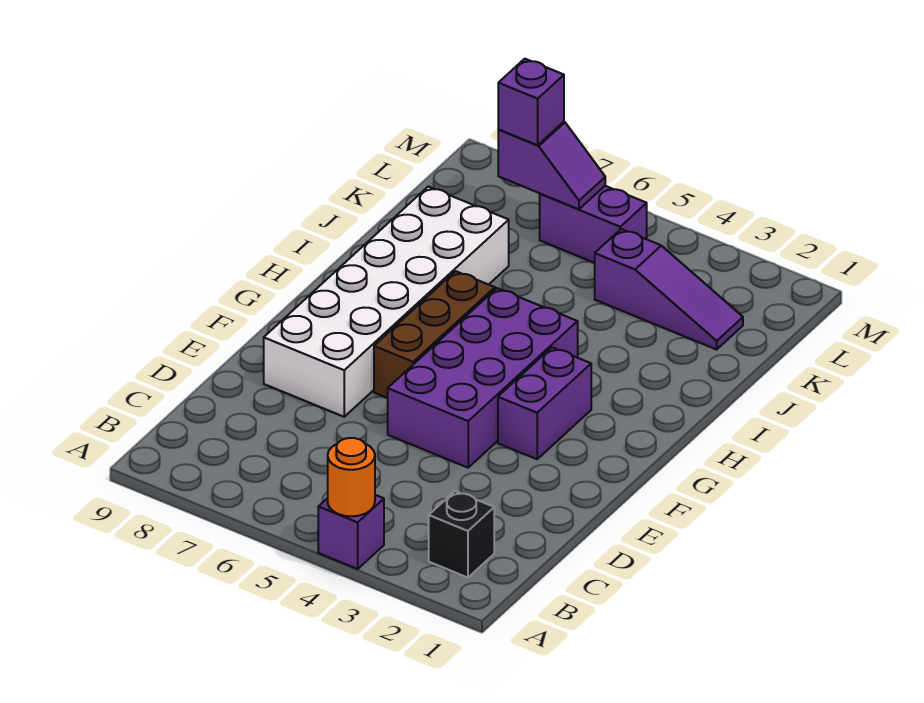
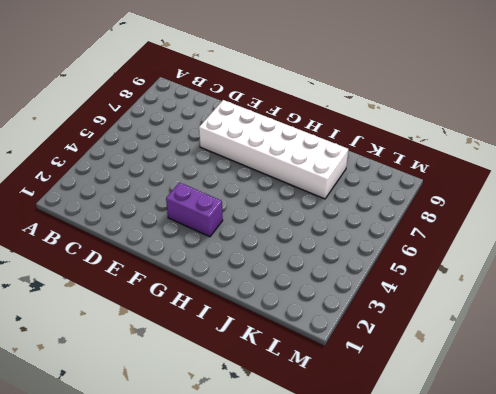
none -> purple brick A4 level 1
none -> black brick B2 level 1

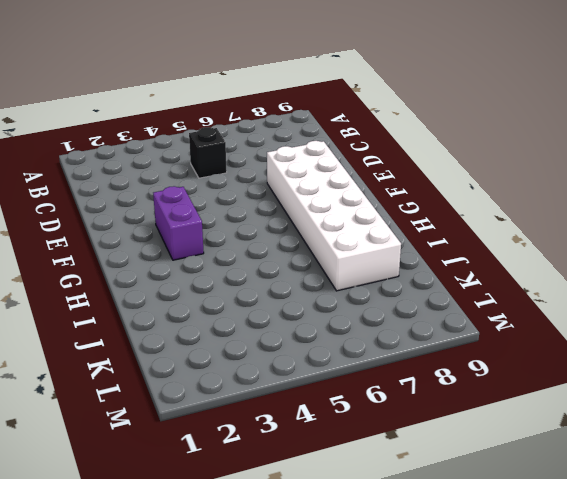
black brick C5 level 1 -> black brick B2 level 1
none -> purple brick A4 level 1
none -> purple brick E4:H5 level 1

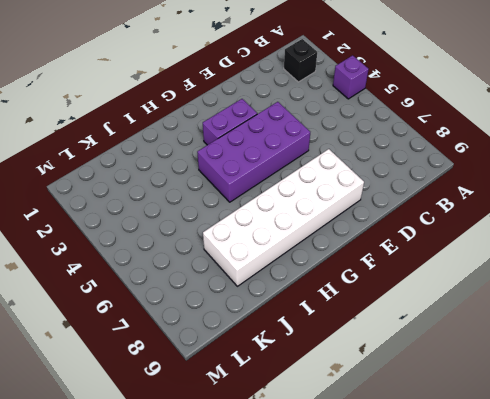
none -> brown brick F6:H6 level 1
none -> purple slope K2:K4 level 1 top 4

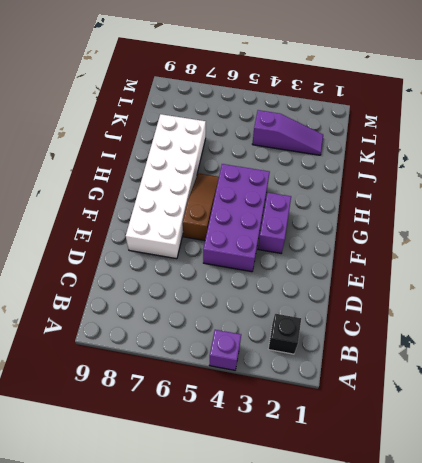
brown slope F6:H6 level 1 top F -> brown brick F6:H6 level 1
none -> purple brick L5:L6 level 1
none -> orange round brick A4 level 2

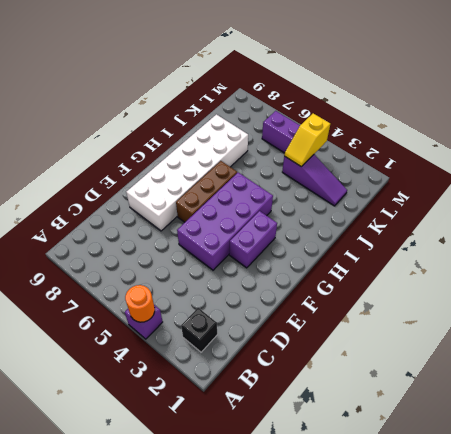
yellow slope K4:L4 level 2 top L -> none
none -> purple slope L6:L7 level 2 top 7
none -> purple brick L7 level 3

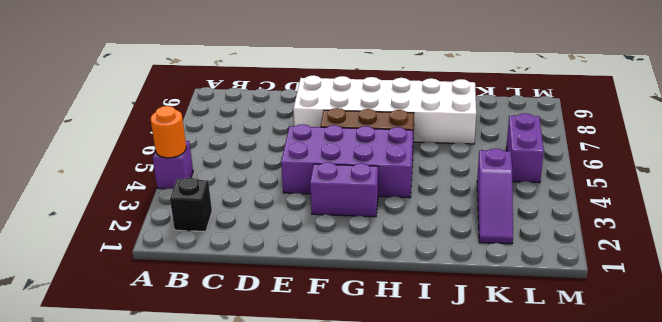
none -> purple slope L6:L7 level 2 top 7
none -> purple brick L7 level 3

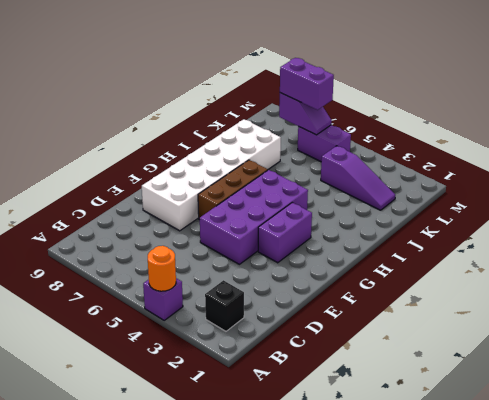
purple brick L6:L7 level 3 -> purple brick L7 level 3

